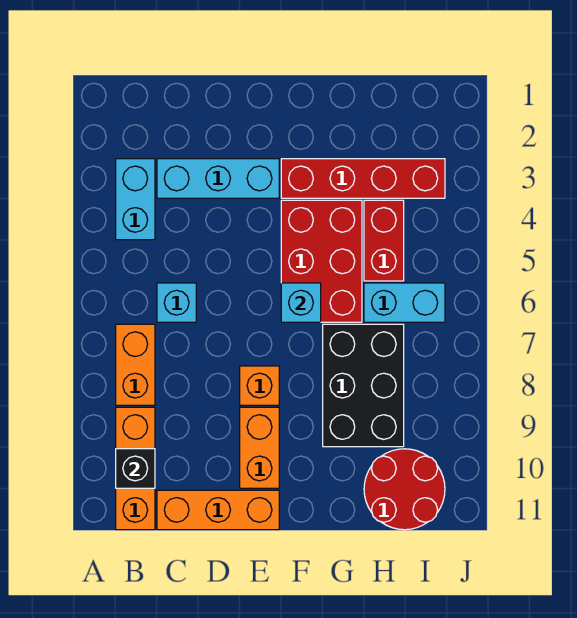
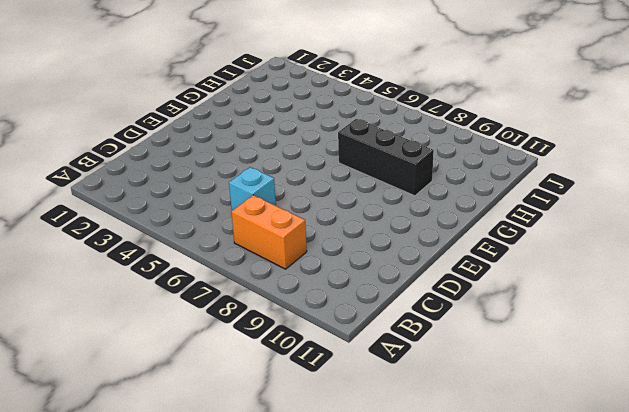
black brick G7:G9 level 1 -> black brick G7:H9 level 1
none -> cyan brick B3:B4 level 1
none -> orange brick B9:B11 level 1
none -> cyan brick C3:E3 level 1

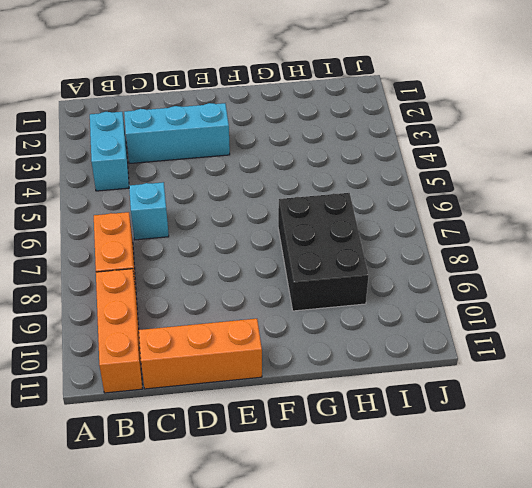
none -> orange brick E8 level 1
none -> orange brick E9:E10 level 1
none -> red brick F3:I3 level 1

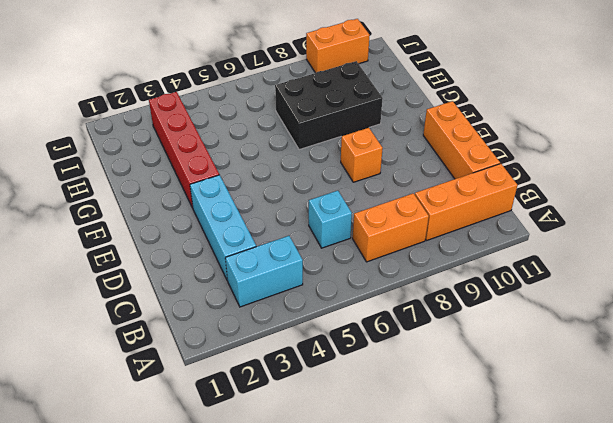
orange brick J9:J10 level 1 -> orange brick E9:E10 level 1
none -> red brick F4:G6 level 1
none -> red brick H4:H5 level 1
none -> cyan brick H6:I6 level 1

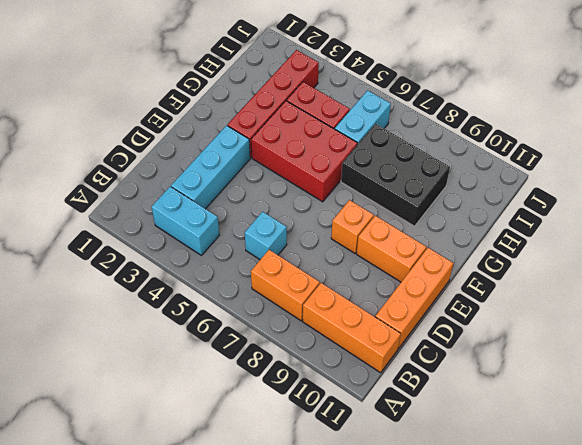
none -> red round brick H10:I11 level 1
none -> black brick B10 level 2
none -> cyan brick F6 level 2

